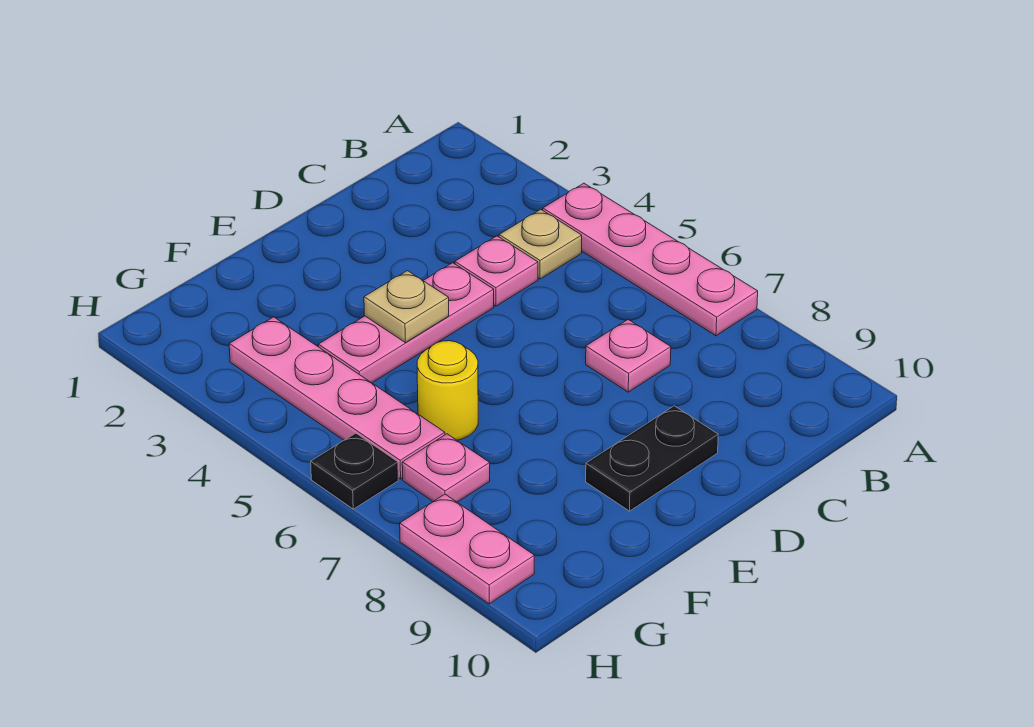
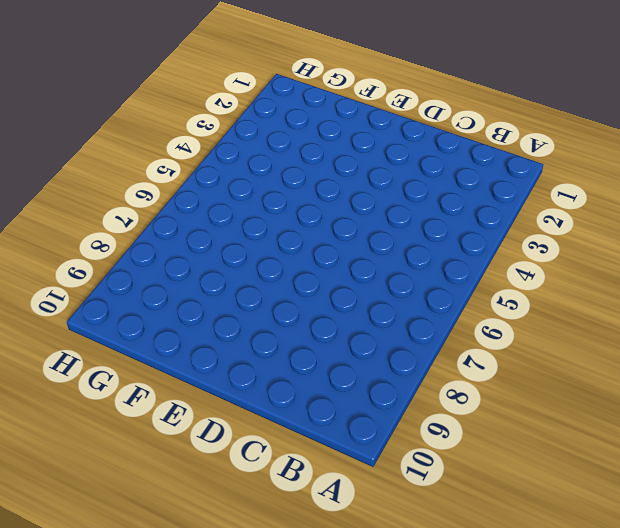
none -> pink plate A4:A7 level 1
none -> tan plate B4 level 1
none -> pink plate C4 level 1

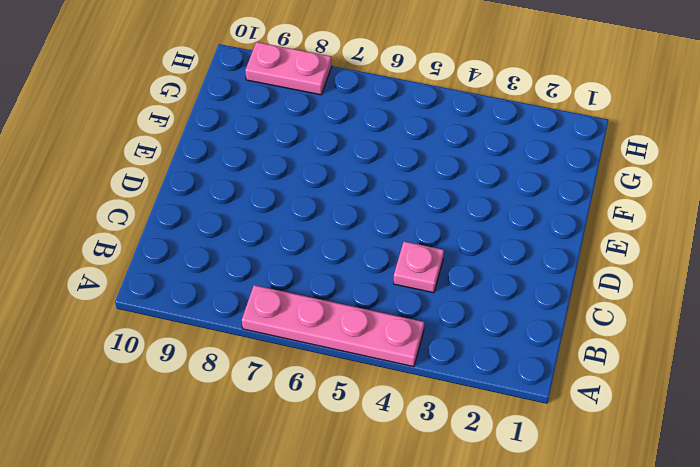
none -> tan plate B4 level 1
none -> pink plate C7 level 1
none -> pink plate D4:F4 level 1

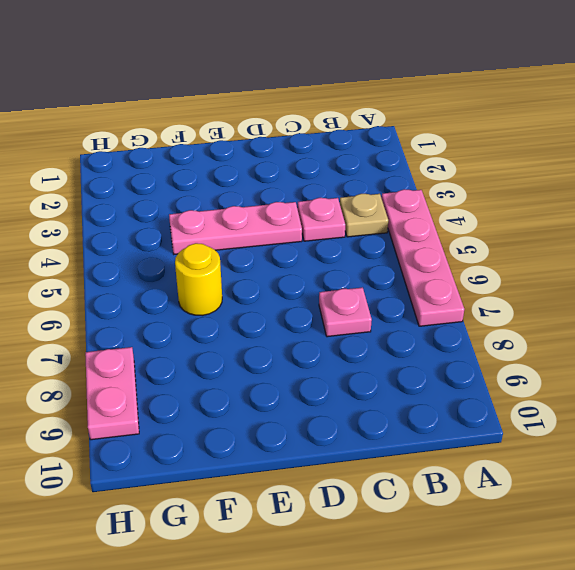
none -> black plate D9:E9 level 1
none -> pink plate G3:G6 level 1
none -> pink plate G7 level 1

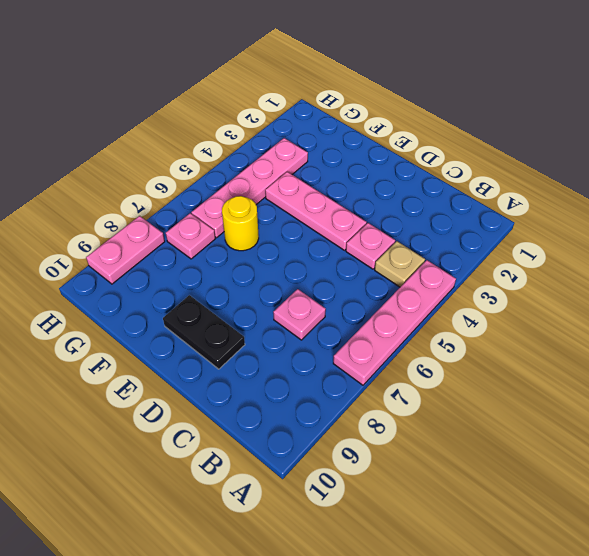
none -> black plate H6 level 1
none -> tan plate E4 level 2

